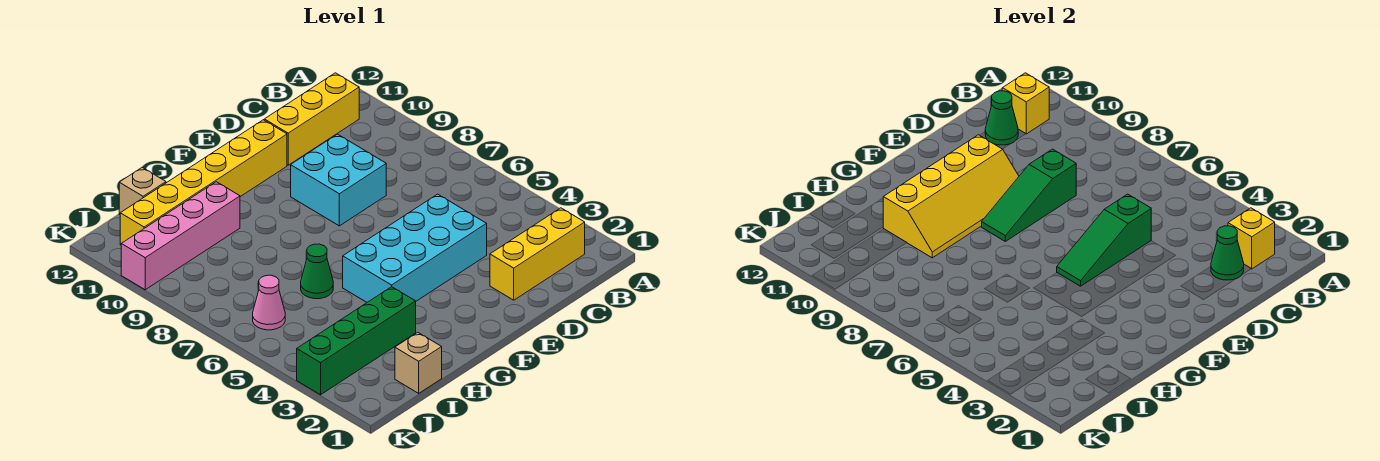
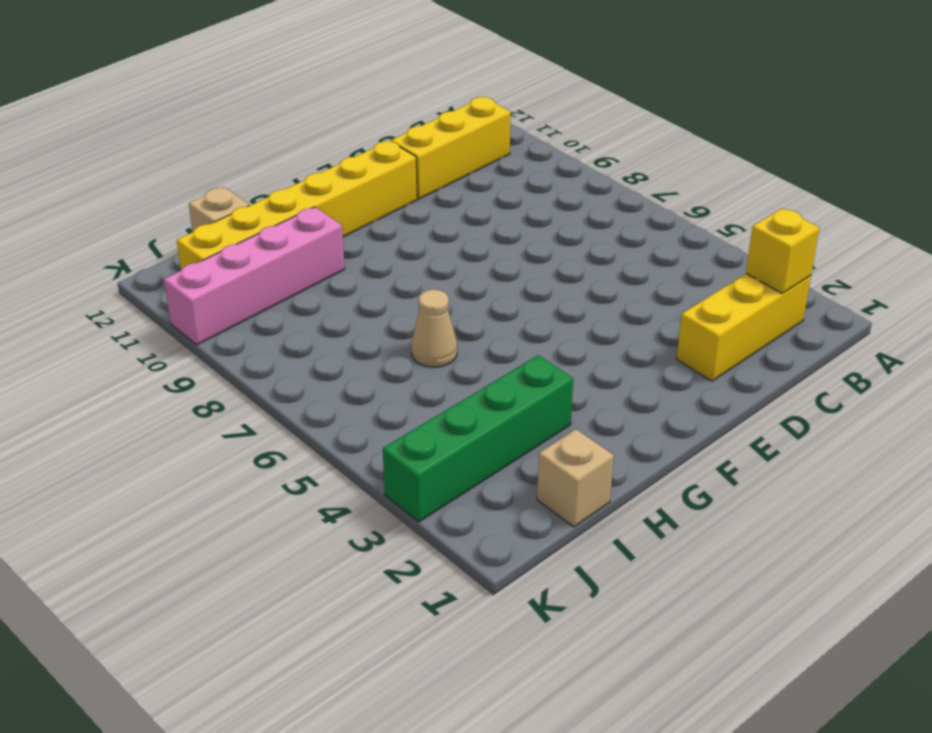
tan cone H6 level 1 -> green cone H6 level 1
none -> cyan brick D4:G5 level 1
none -> cyan brick D8:E9 level 1
none -> pink cone J6 level 1

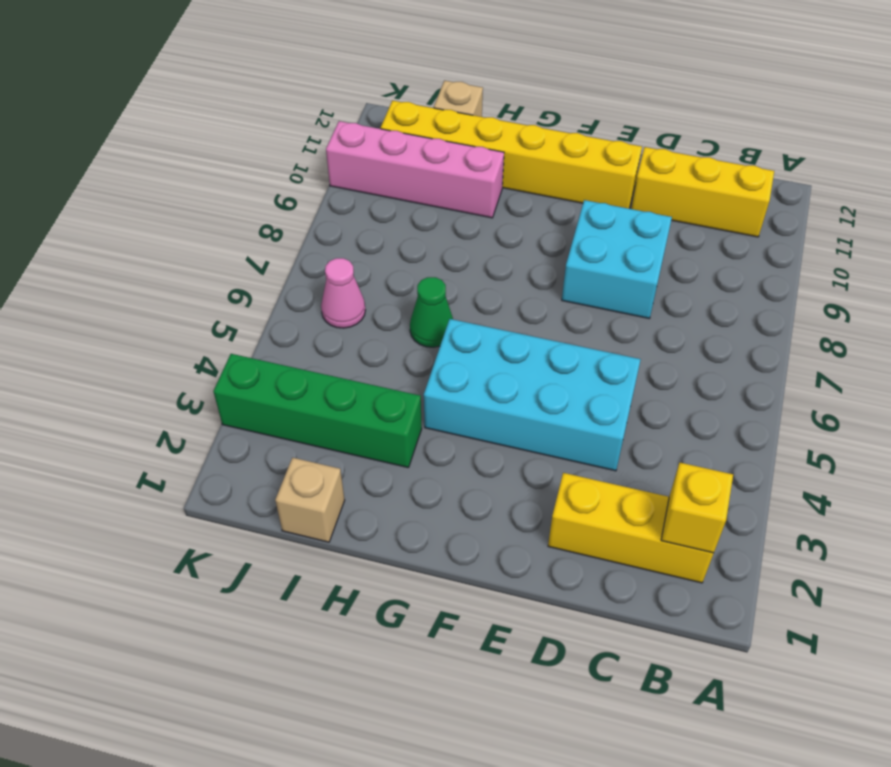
none -> yellow brick B11 level 2
none -> green cone C2 level 2
none -> green cone C11 level 2

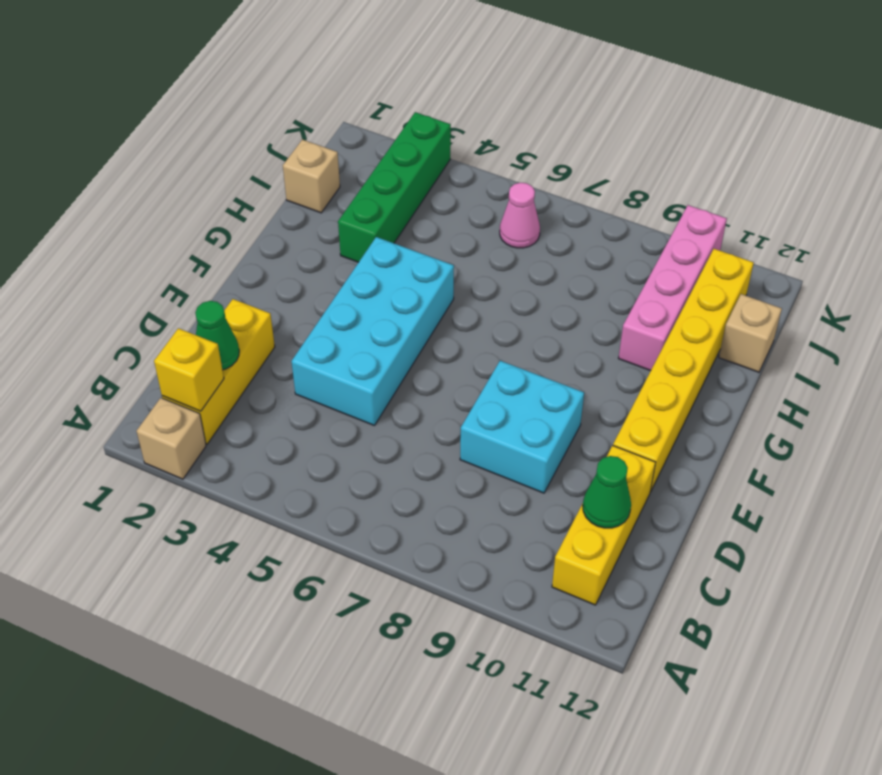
tan brick A2 level 1 -> none
none -> green cone H6 level 1
none -> yellow brick B11 level 2
none -> green slope D5:F5 level 2 top D

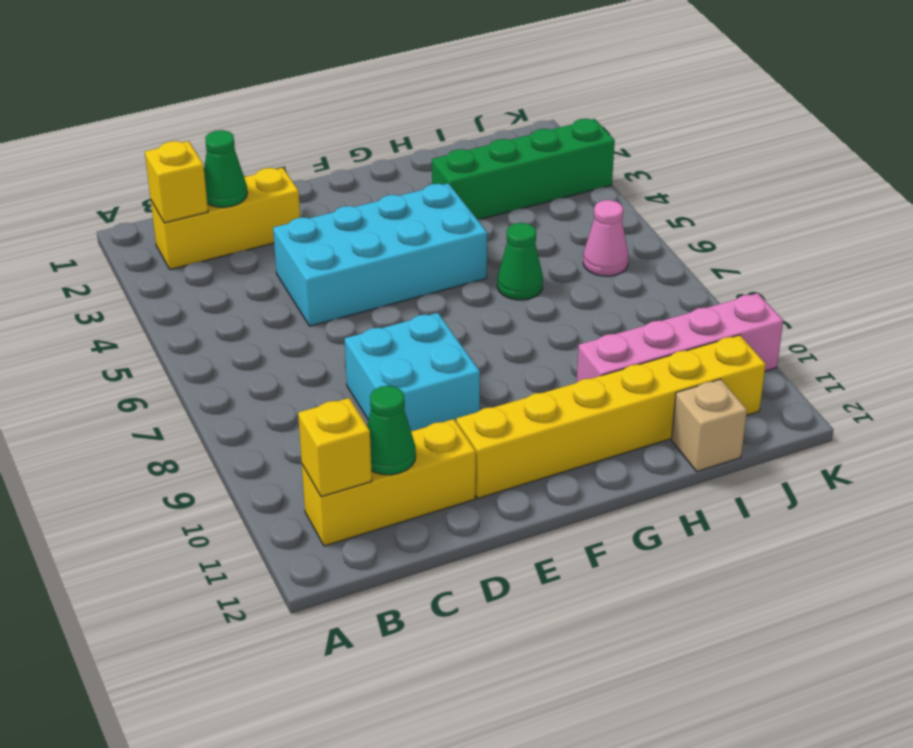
none -> tan brick I1 level 1
none -> green slope D5:F5 level 2 top D
none -> green slope D8:F8 level 2 top D

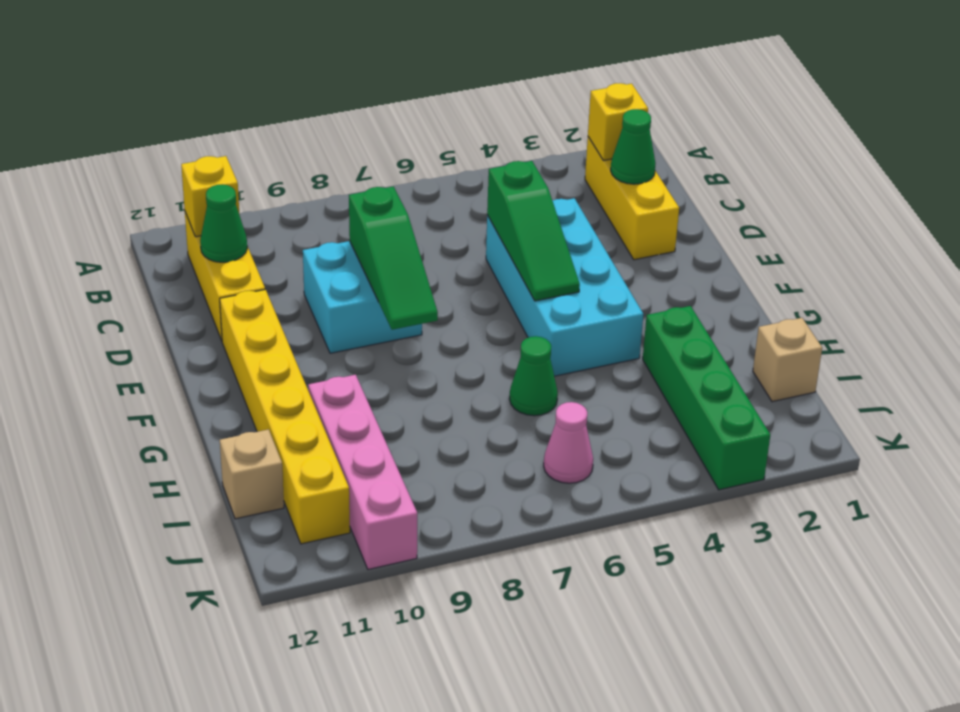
none -> yellow slope E9:H10 level 2 top 10

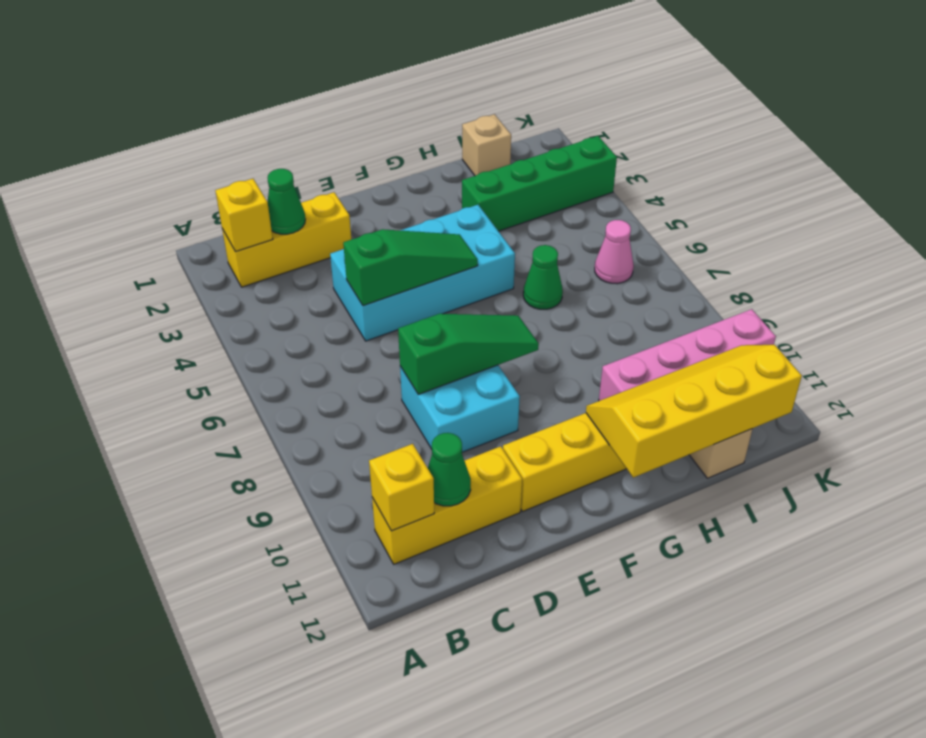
yellow slope G11:J12 level 2 top 12 -> yellow slope E9:H10 level 2 top 10

